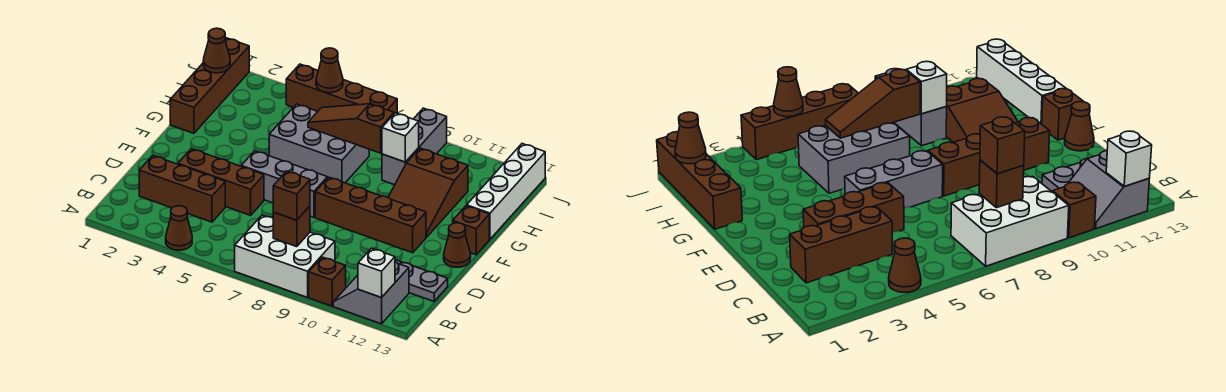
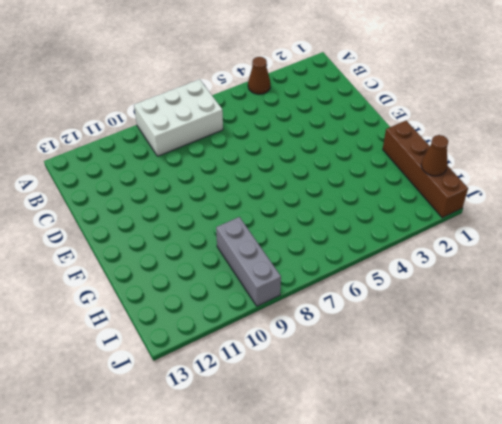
none -> brown brick A10 level 1
none -> grey slope A11:B12 level 1 top 12
none -> brown brick C2:C4 level 1

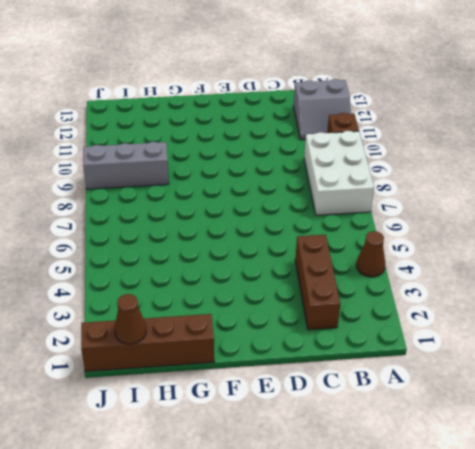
none -> grey plate C11:C13 level 1
none -> brown brick D3:D5 level 1
none -> grey brick E5:E7 level 1

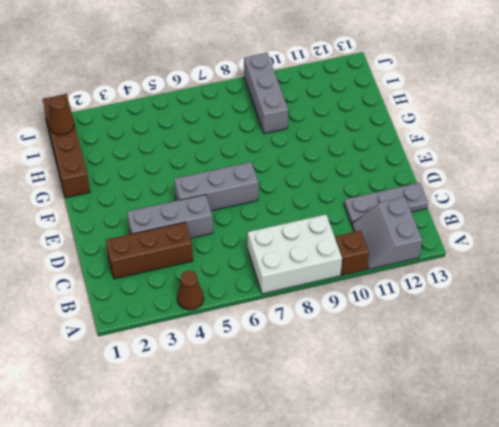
grey brick D3:D5 level 1 -> brown brick D3:D5 level 1
none -> brown brick E8:E11 level 1
none -> brown cone E13 level 1
none -> brown slope F10:H11 level 1 top H

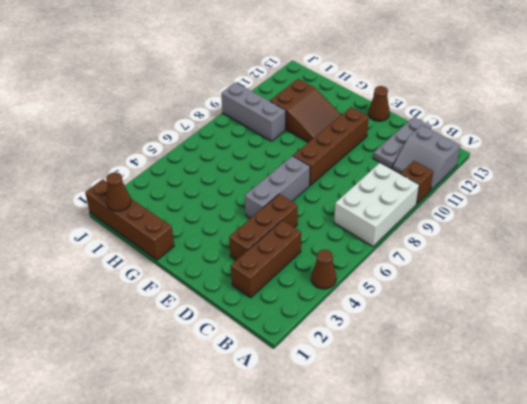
none -> brown brick F13 level 1
none -> grey brick G5:H7 level 1
none -> white brick G13:J13 level 1

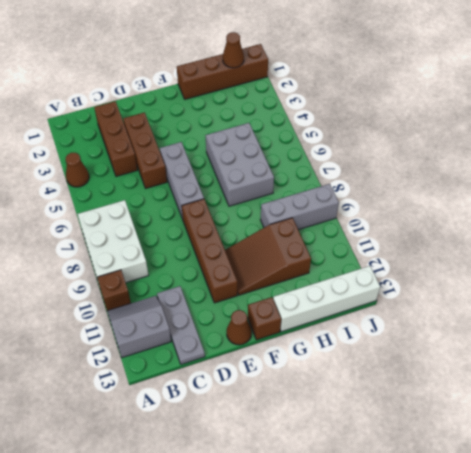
none -> brown brick J4:J7 level 1
none -> white brick A12 level 2
none -> brown brick B8 level 2

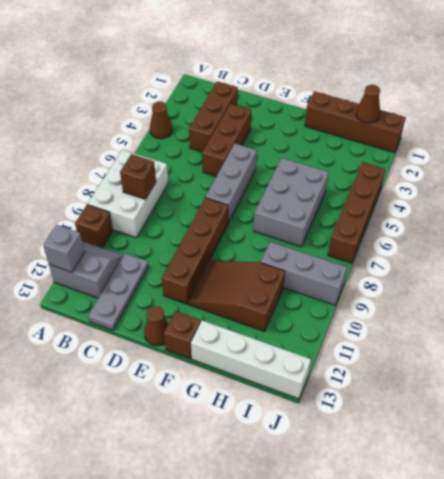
grey brick A12 level 2 -> white brick A12 level 2
none -> brown slope H6:H8 level 2 top 8
none -> white brick H9 level 2
none -> brown cone J5 level 2

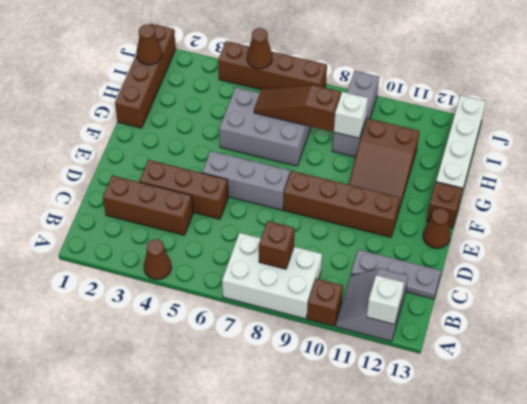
none -> brown brick B8 level 3

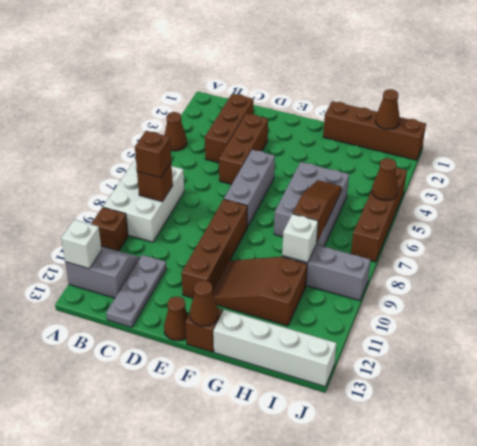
brown cone F13 level 2 -> none

